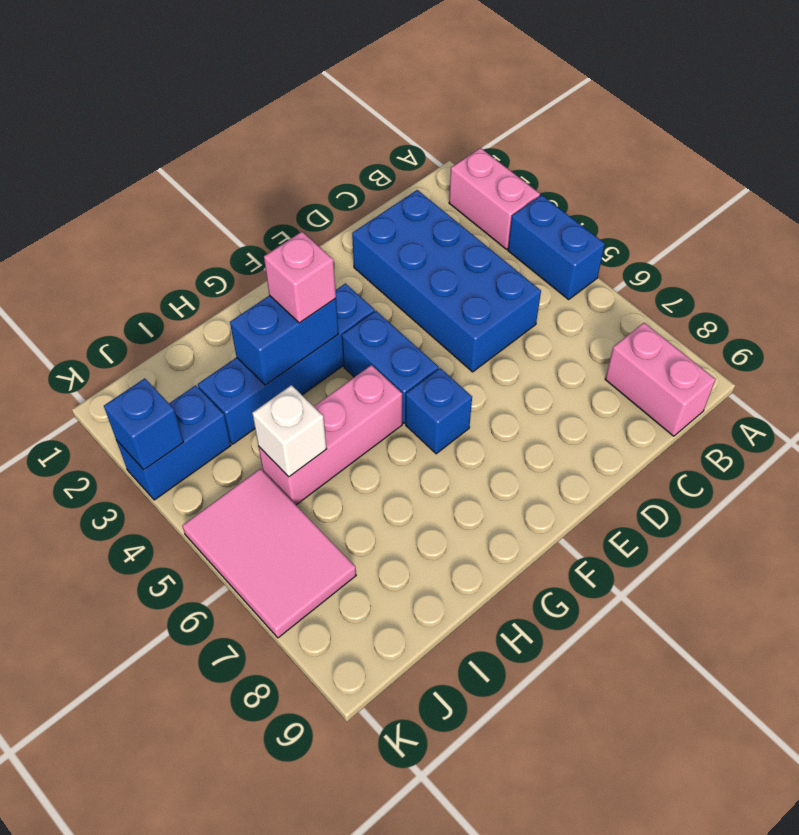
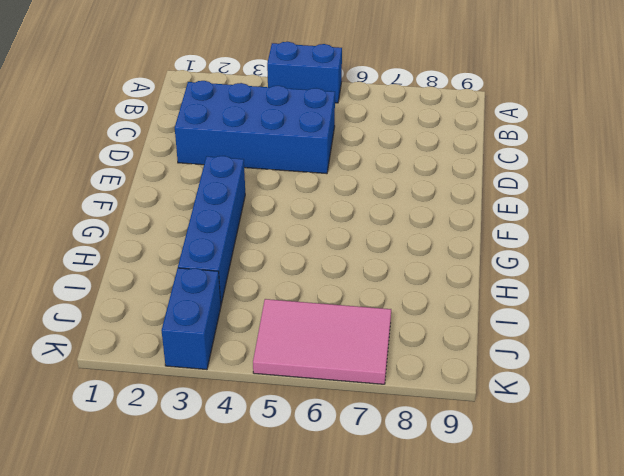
none -> pink brick A2:A3 level 1
none -> pink brick B8:B9 level 1
none -> blue brick F4:F5 level 1

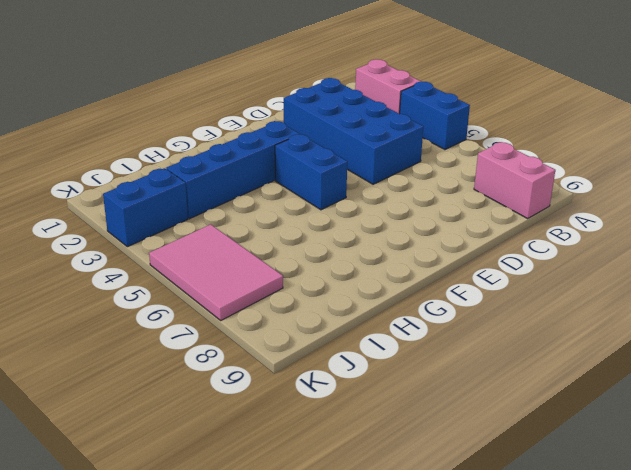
none -> blue brick F6 level 1
none -> pink brick G5:I5 level 1
none -> blue brick G3:H3 level 2

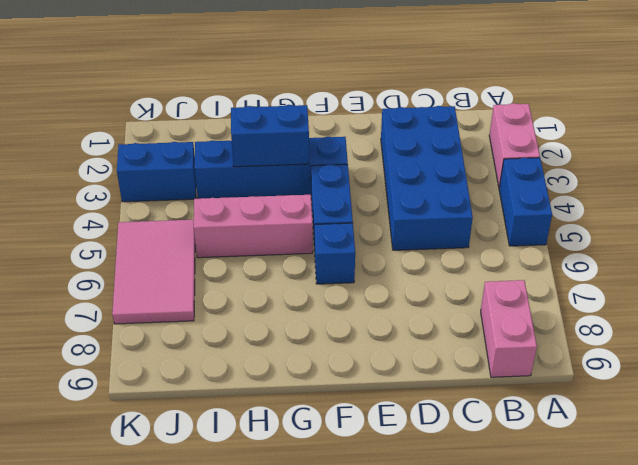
none -> white brick I5 level 2
none -> blue brick K3 level 2
none -> pink brick G3 level 3

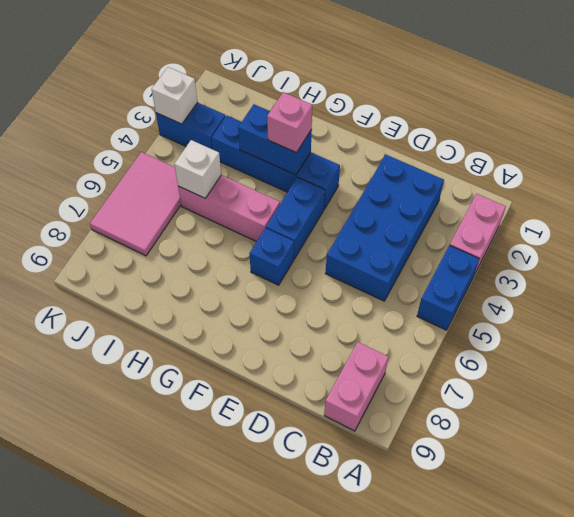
white brick K3 level 2 -> blue brick K3 level 2

